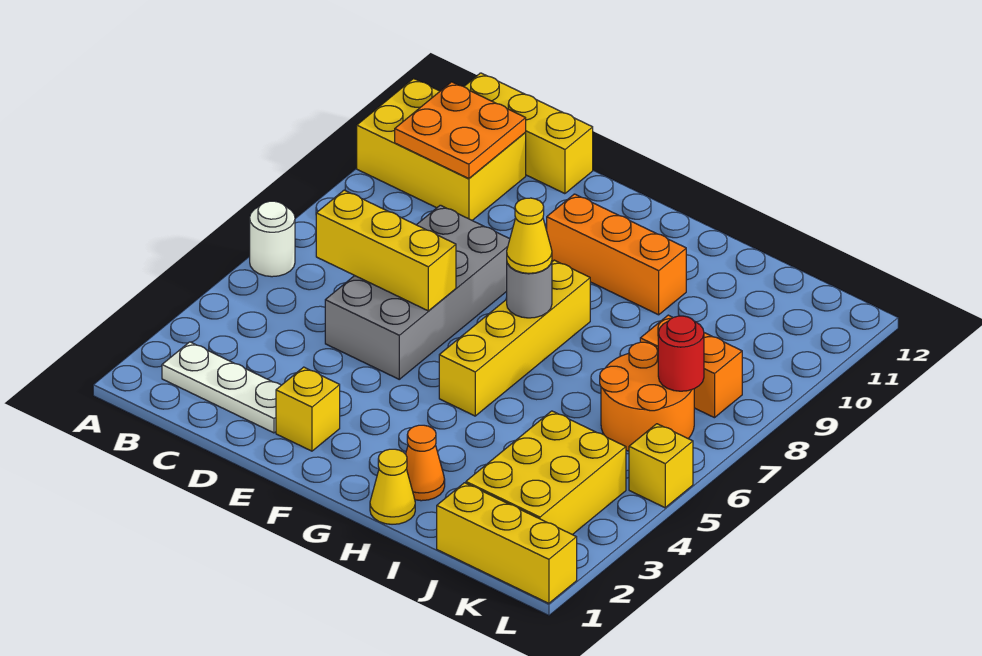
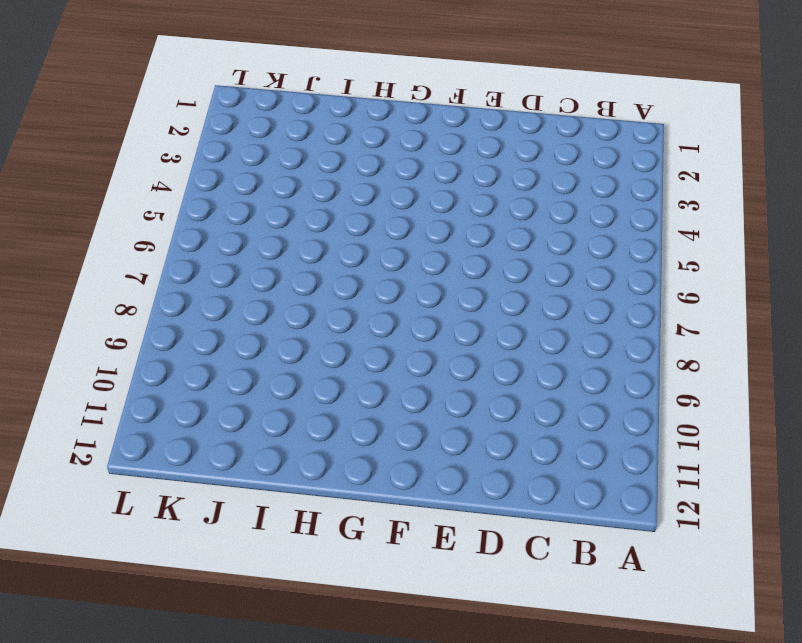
none -> white round brick A6 level 1
none -> yellow brick A10:C11 level 1
none -> white plate B2:D2 level 1

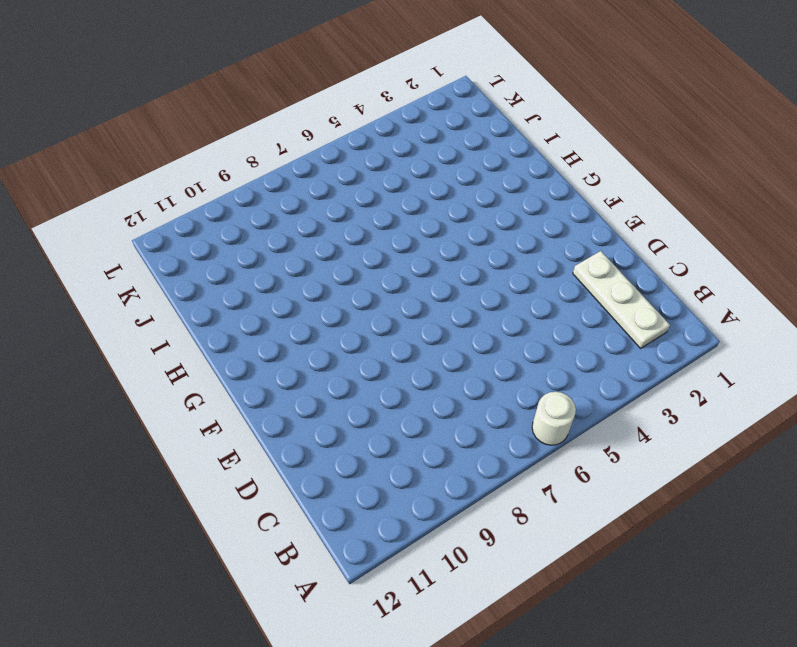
none -> yellow brick A10:C11 level 1
none -> yellow brick B12:D12 level 1
none -> grey brick D5:E8 level 1

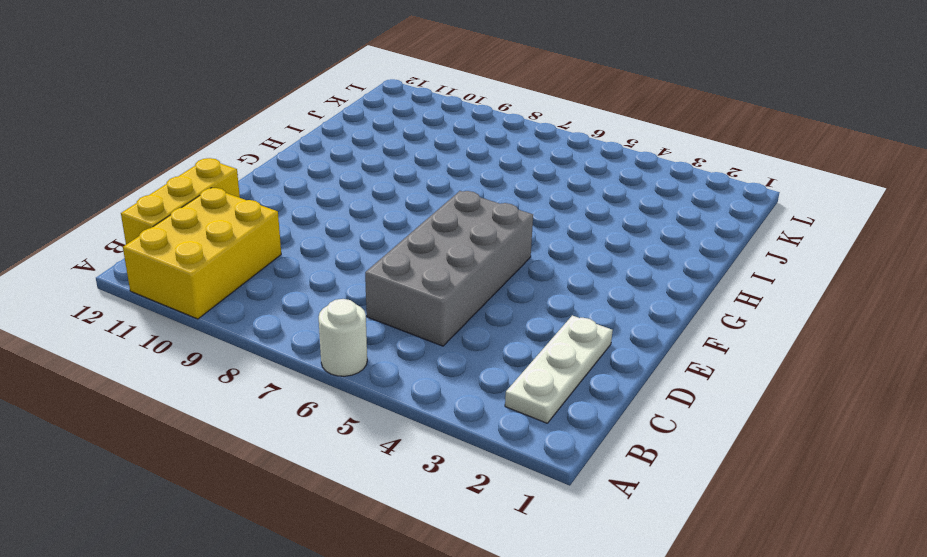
grey brick C5:F6 level 1 -> grey brick D5:E8 level 1
none -> yellow brick E2 level 1
none -> orange brick F10:H10 level 1
none -> yellow brick G5:G8 level 1

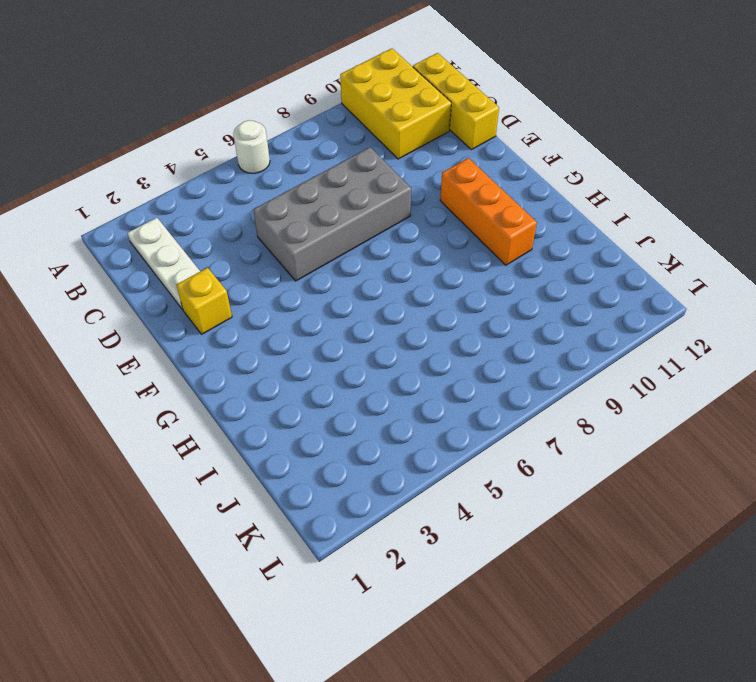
none -> yellow brick G5:G8 level 1
none -> yellow cone H1 level 1
none -> orange cone H2 level 1

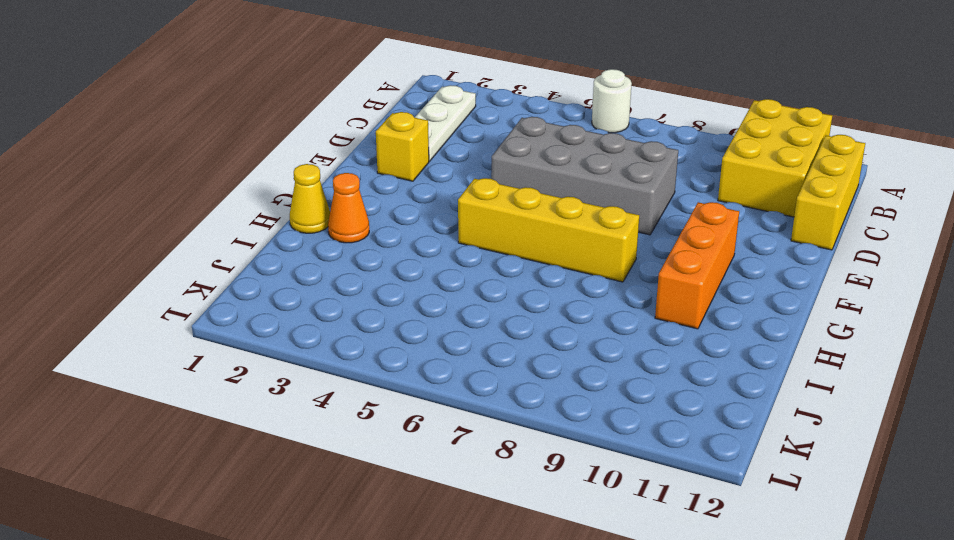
none -> yellow brick J1:L1 level 1
none -> yellow brick J2:K4 level 1
none -> orange round brick J6:K7 level 1

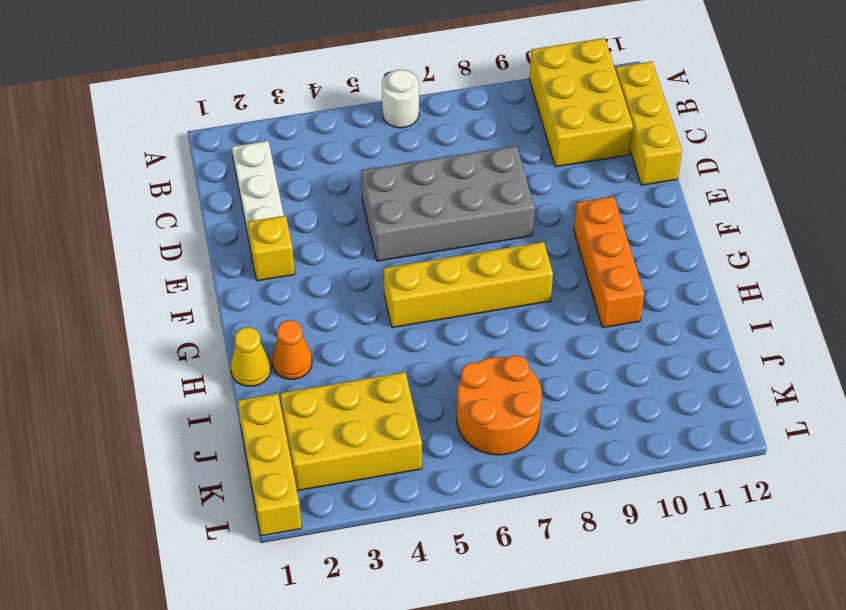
none -> orange brick J8:K8 level 1
none -> yellow brick L5 level 1
none -> orange plate B10:C11 level 2

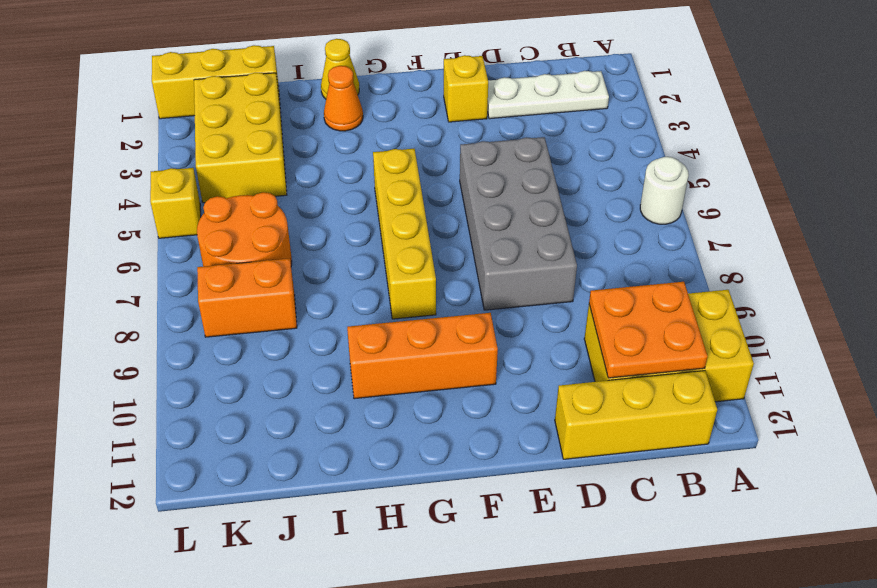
none -> yellow brick C6:E6 level 2
none -> grey round brick G7 level 2
none -> red round brick K7 level 2

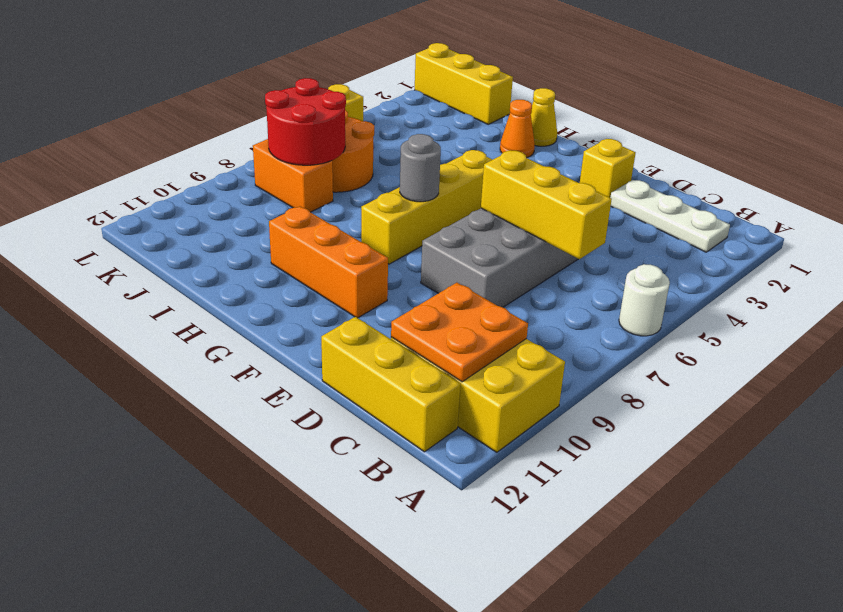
red round brick J7:K8 level 2 -> red round brick K7 level 2
none -> yellow brick J2:K4 level 1
none -> yellow cone G7 level 3

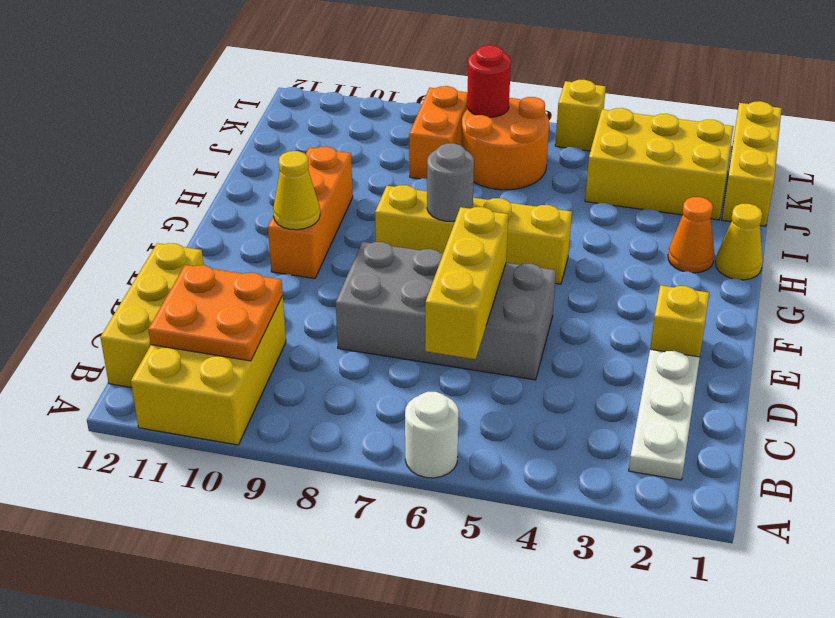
yellow cone F10 level 2 -> yellow cone G7 level 3

